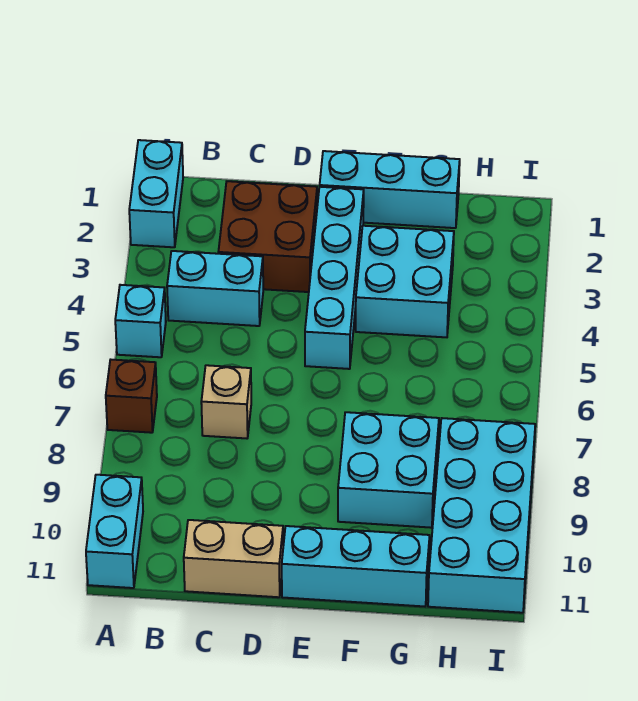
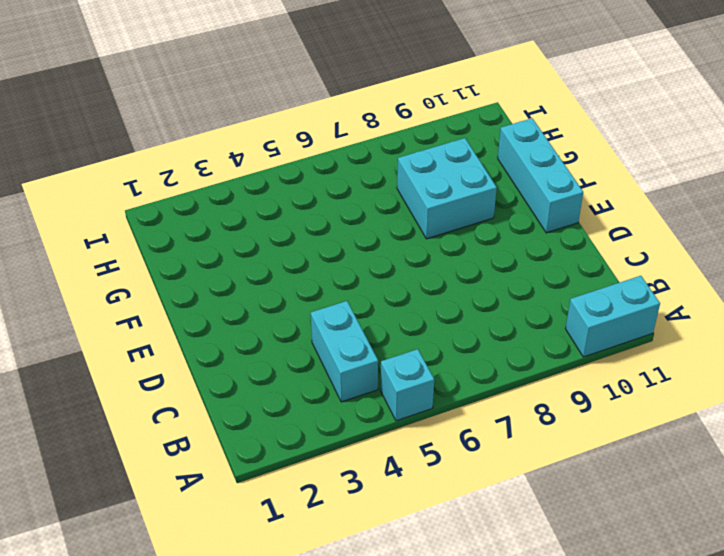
none -> cyan brick A1:A2 level 1
none -> brown brick A7 level 1
none -> brown brick C2:D3 level 1

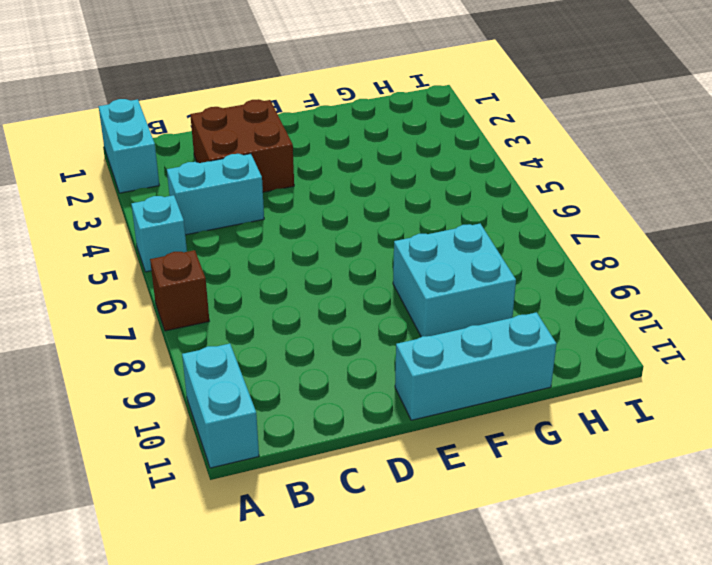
none -> tan brick C7 level 1
none -> tan brick C11:D11 level 1
none -> cyan brick E1:G1 level 1

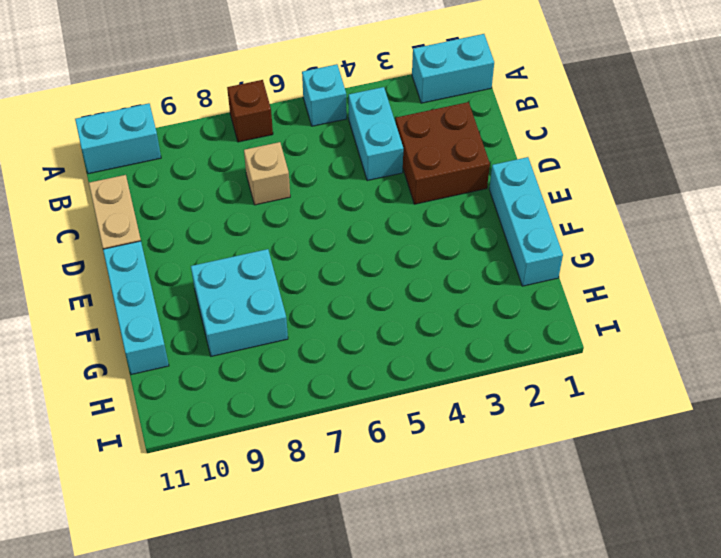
none -> cyan brick E2:E5 level 1
none -> cyan brick F3:G4 level 1
none -> cyan brick H8:I11 level 1

